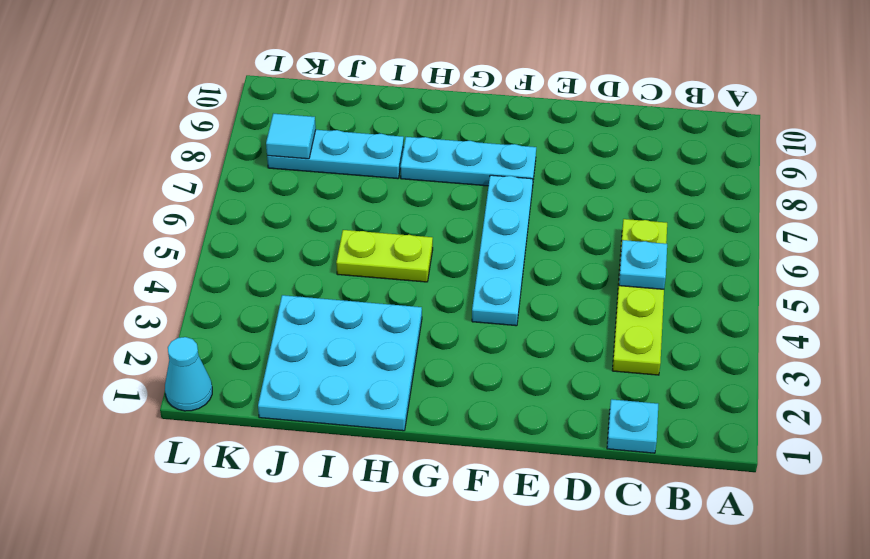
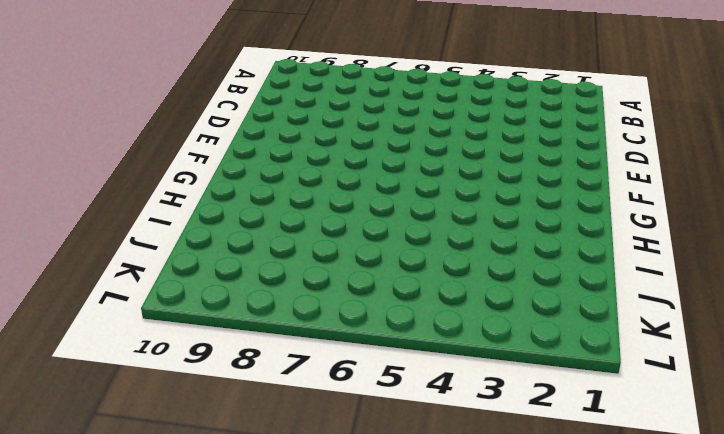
none -> cyan plate C1 level 1
none -> lime plate C3:C6 level 1

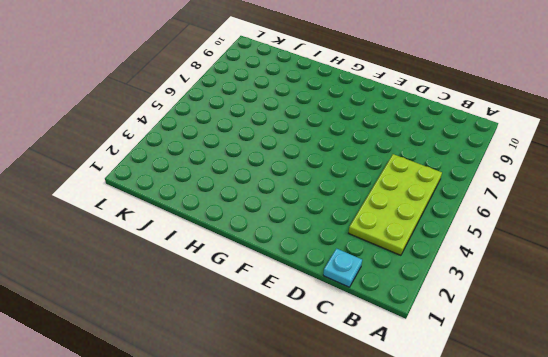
lime plate B3:C6 level 1 -> lime plate C3:C6 level 1
none -> cyan plate F4:F7 level 1
none -> cyan plate F8:H8 level 1

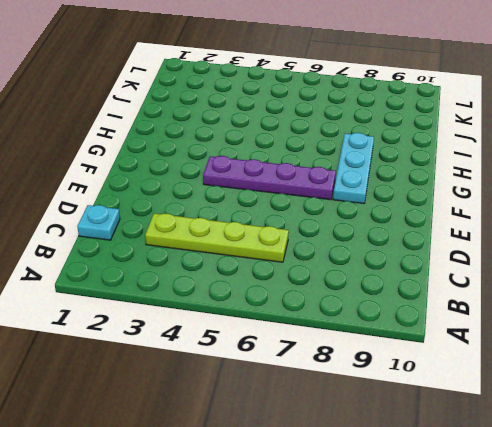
purple plate F4:F7 level 1 -> cyan plate F4:F7 level 1
none -> cyan plate H1:J3 level 1
none -> lime plate H5:I5 level 1

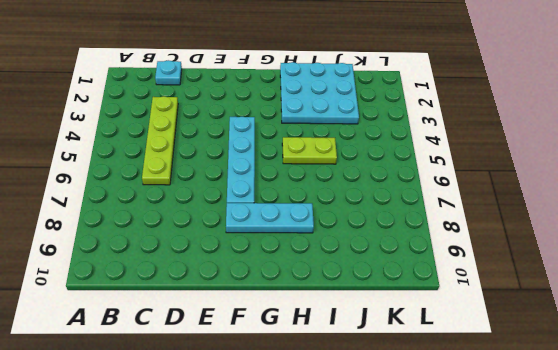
none -> cyan plate I8:K8 level 1
none -> cyan cone L1 level 1

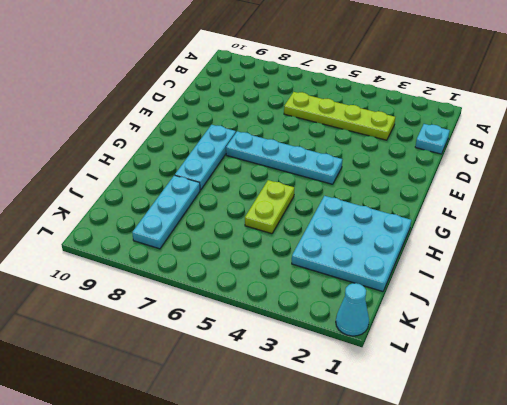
none -> cyan plate C5 level 2
none -> cyan tile K8 level 2

